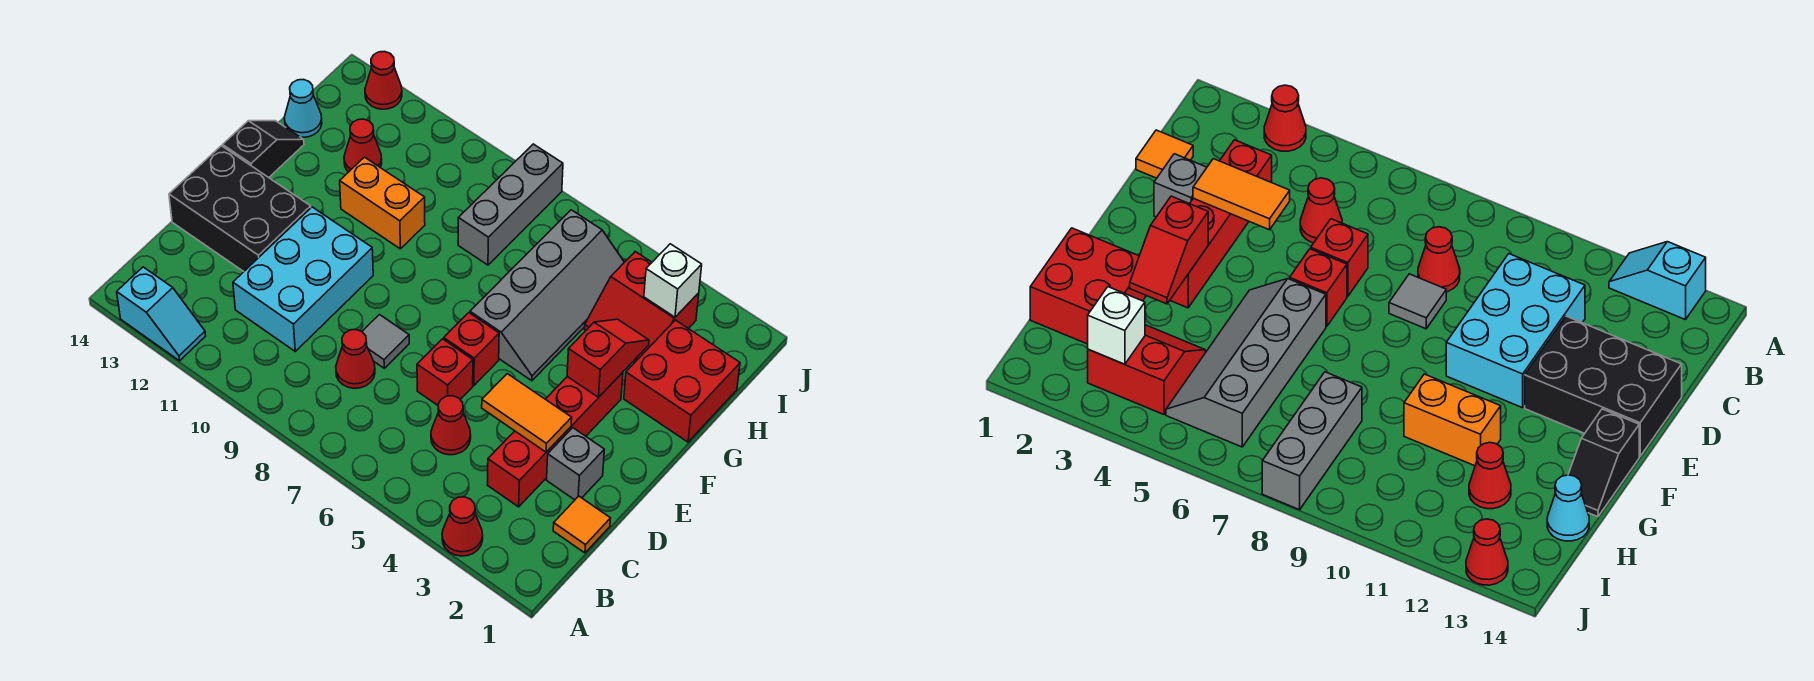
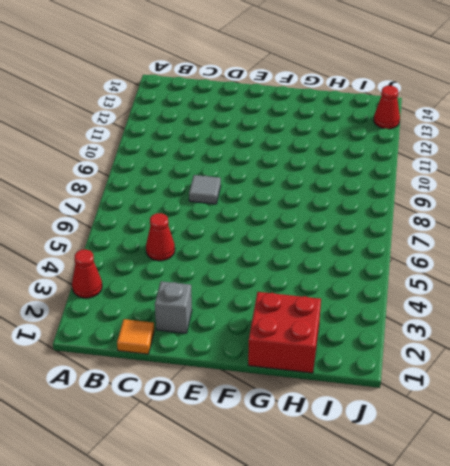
none -> cyan slope A12:A13 level 1 top 13
none -> red brick C3:F3 level 1
none -> red cone C8 level 1

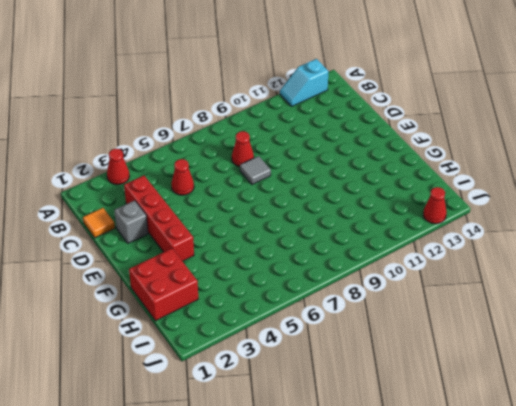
none -> cyan brick C10:E11 level 1
none -> red brick D6 level 1
none -> black brick D12:E14 level 1

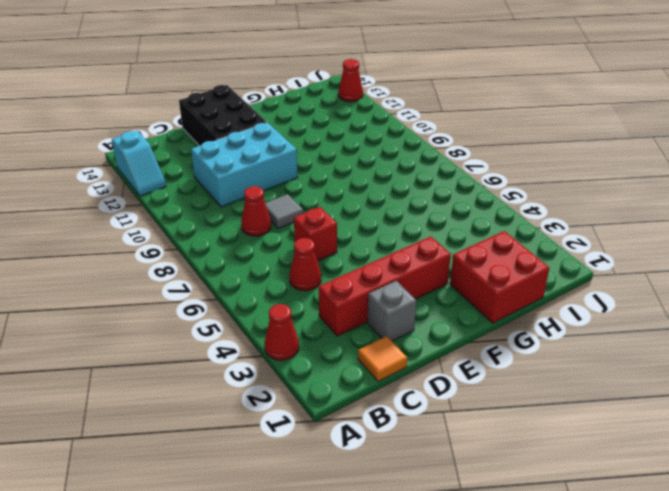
none -> red brick E6 level 1
none -> grey slope F5:I6 level 1 top 6
none -> black slope F14:G14 level 1 top F

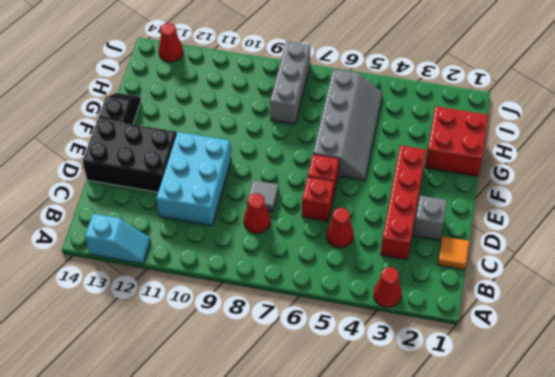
none -> orange brick G10:G11 level 1
none -> red slope H3:I4 level 1 top I
none -> red cone H12 level 1

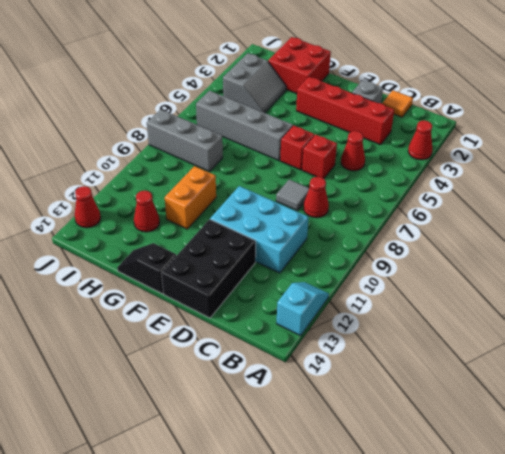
grey slope H3:I4 level 1 top I -> red slope H3:I4 level 1 top I
none -> cyan cone H14 level 1
none -> orange tile D3:D4 level 2
none -> red slope F3:G3 level 2 top F

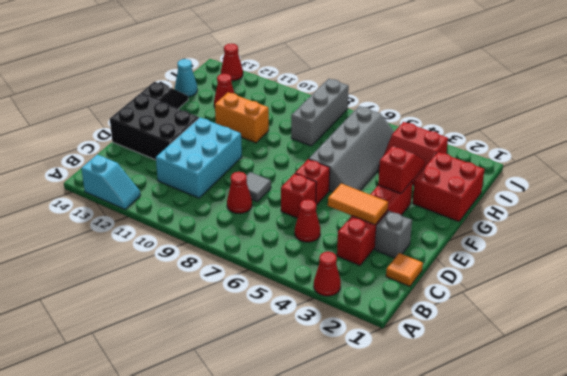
none -> white brick I3 level 2

